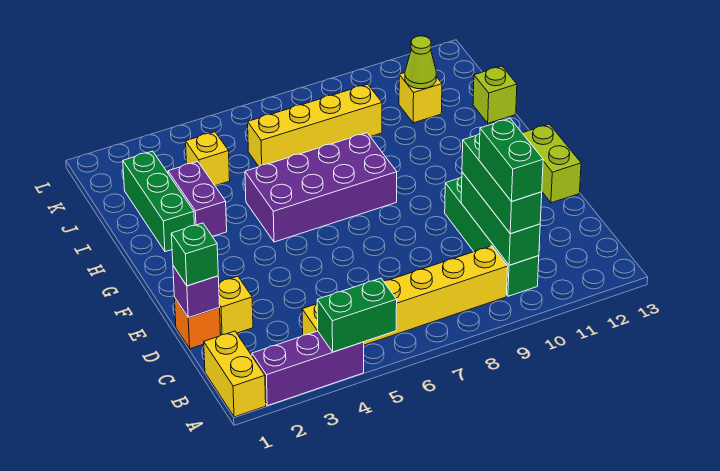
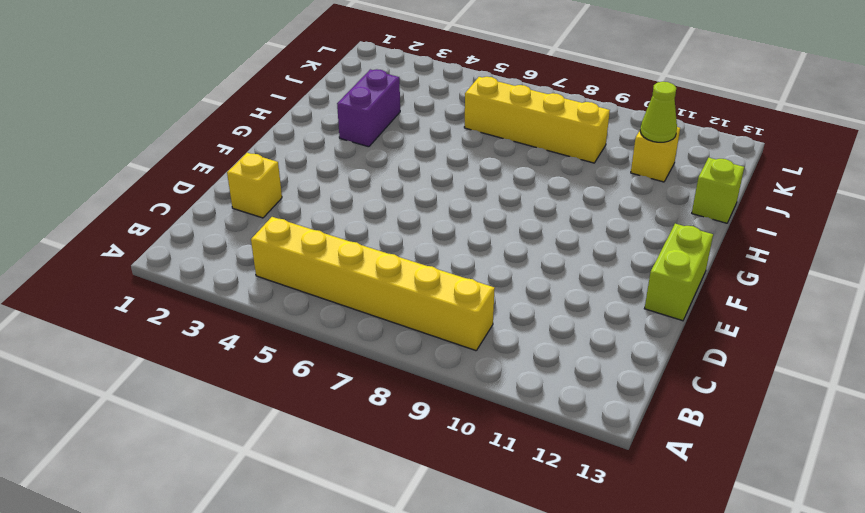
none -> yellow brick A1:B1 level 1
none -> purple brick A2:A4 level 1
none -> green brick B10:E10 level 1

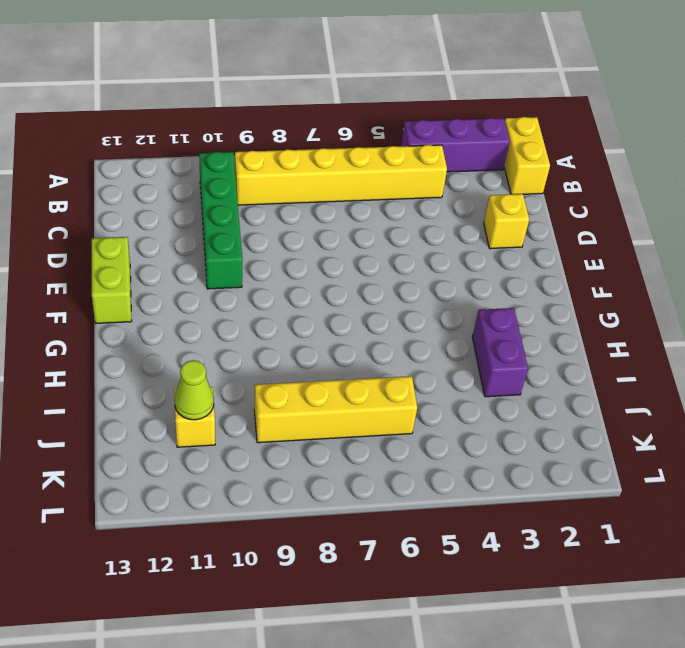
none -> orange brick D1 level 1
none -> purple brick G5:H8 level 1
none -> green brick H2:J2 level 1

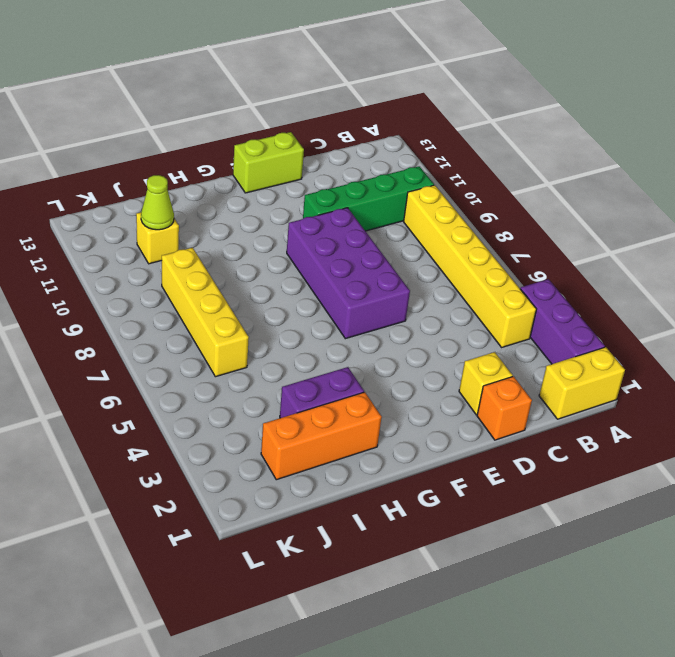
purple brick E6:F9 level 1 -> purple brick G5:H8 level 1
orange brick H2:J2 level 1 -> green brick H2:J2 level 1
none -> lime brick I13 level 1
none -> yellow brick J4 level 1
none -> green brick A4:A5 level 2

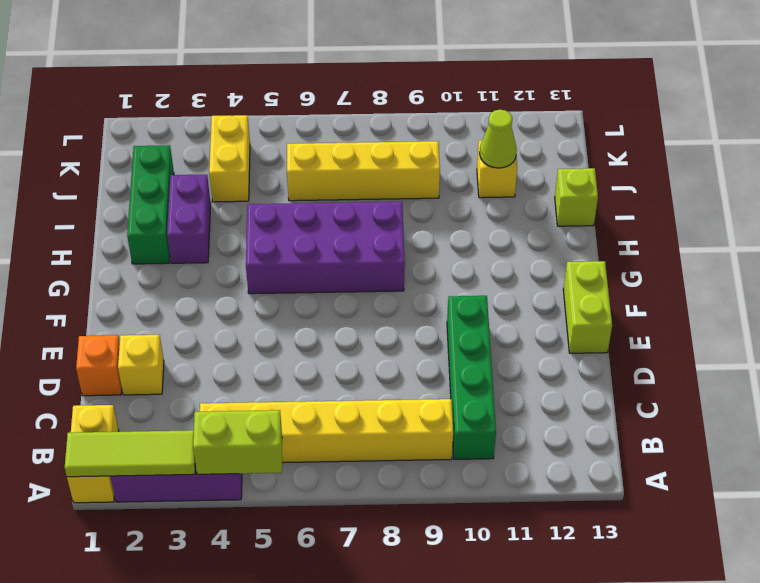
lime tile A1:A3 level 2 -> none
lime brick A4:A5 level 2 -> green brick A4:A5 level 2
yellow brick J4:K4 level 1 -> yellow brick J4 level 1
none -> green brick B10:D10 level 2
none -> purple brick D1 level 2
none -> green brick B10:D10 level 3

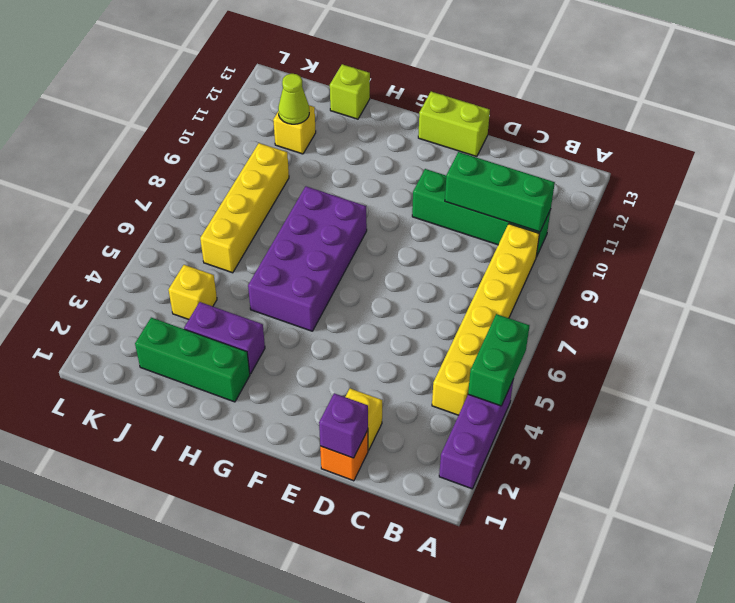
none -> yellow brick A1:B1 level 1
none -> green brick B10:D10 level 3
none -> green brick D1 level 3

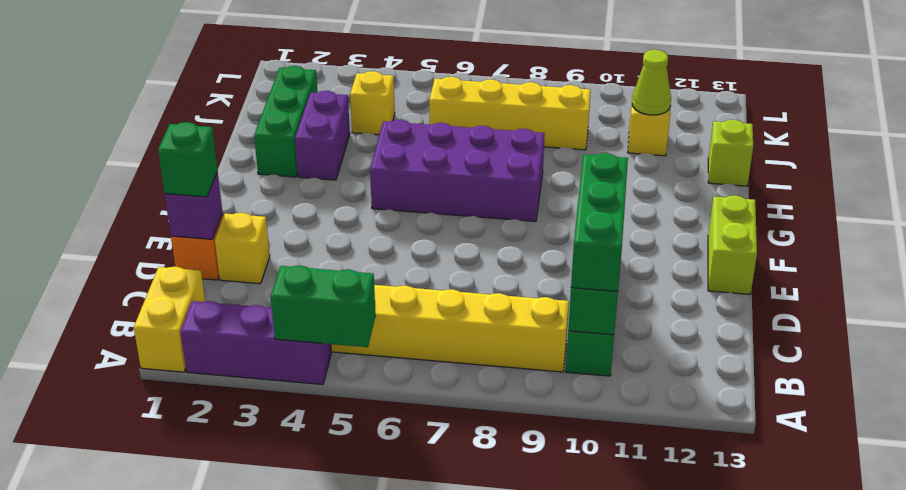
none -> green brick B10:C10 level 4

